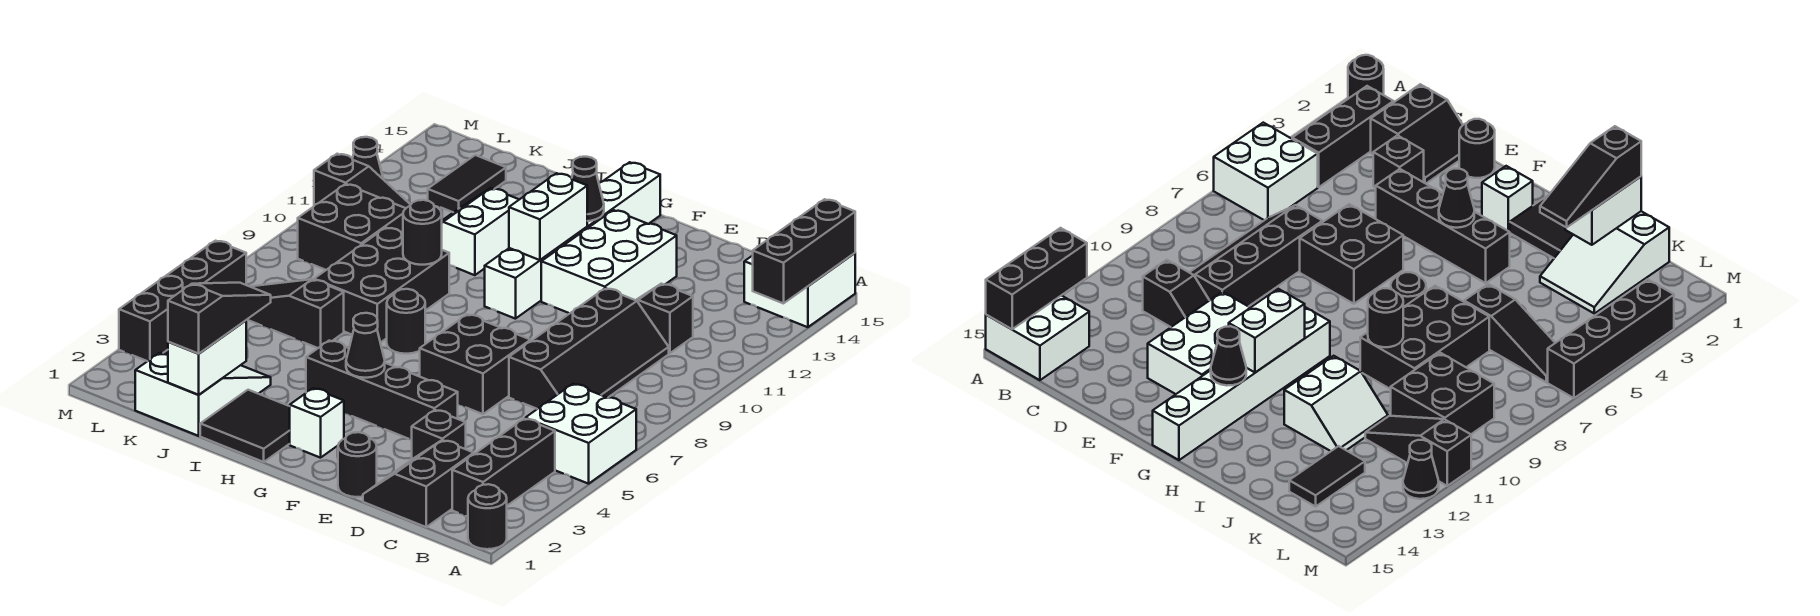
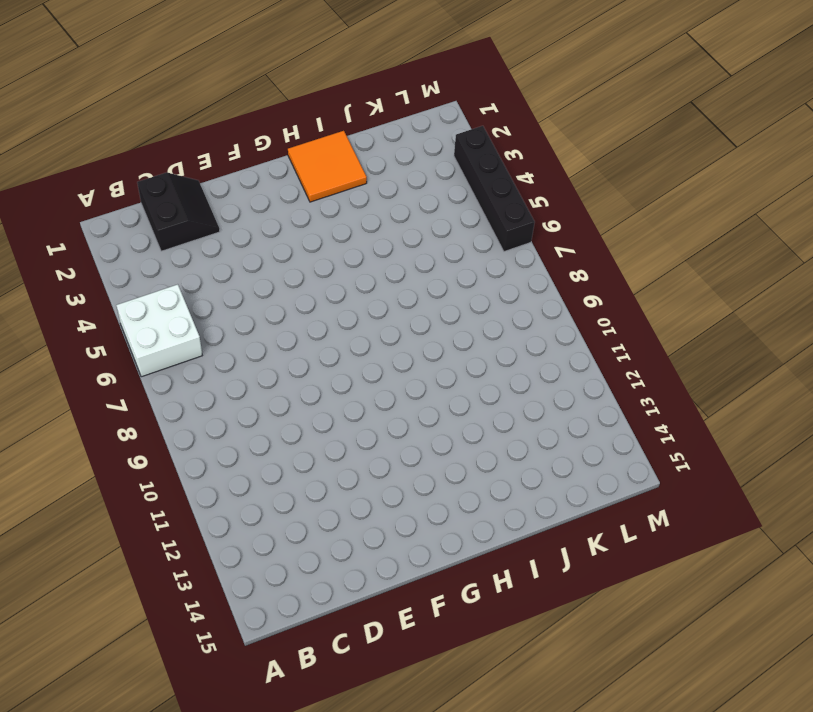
orange tile H1:I2 level 1 -> black tile H1:I2 level 1
none -> black round brick A1 level 1
none -> white brick A14:B15 level 1
none -> black brick B2:B4 level 1
none -> black slope C7:D10 level 1 top D

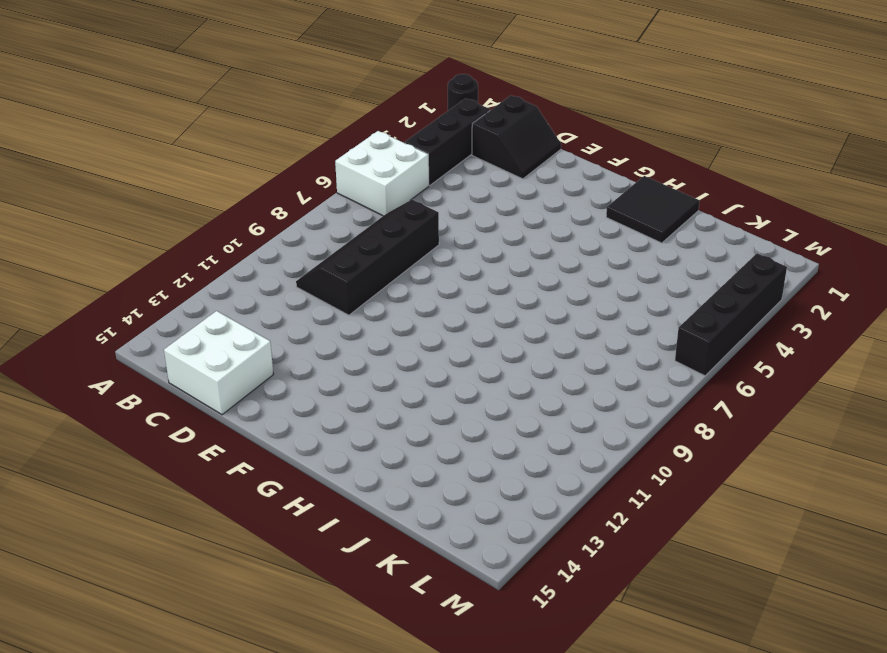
white brick C14:D15 level 1 -> white brick A14:B15 level 1
none -> black slope C11:D11 level 1 top C
none -> black brick D3 level 1
none -> black round brick E1 level 1
none -> black brick E4:H4 level 1

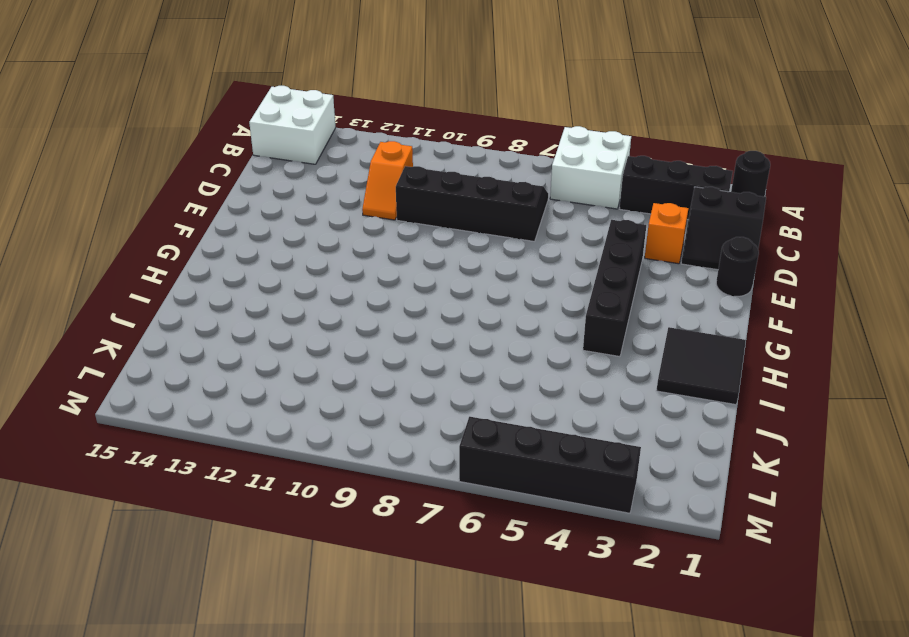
orange slope C11:D11 level 1 top C -> black slope C11:D11 level 1 top C
orange brick D3 level 1 -> black brick D3 level 1
none -> black brick E6:F7 level 1
none -> white brick E11:F13 level 1
none -> white brick G2 level 1
none -> white brick G10:G15 level 1

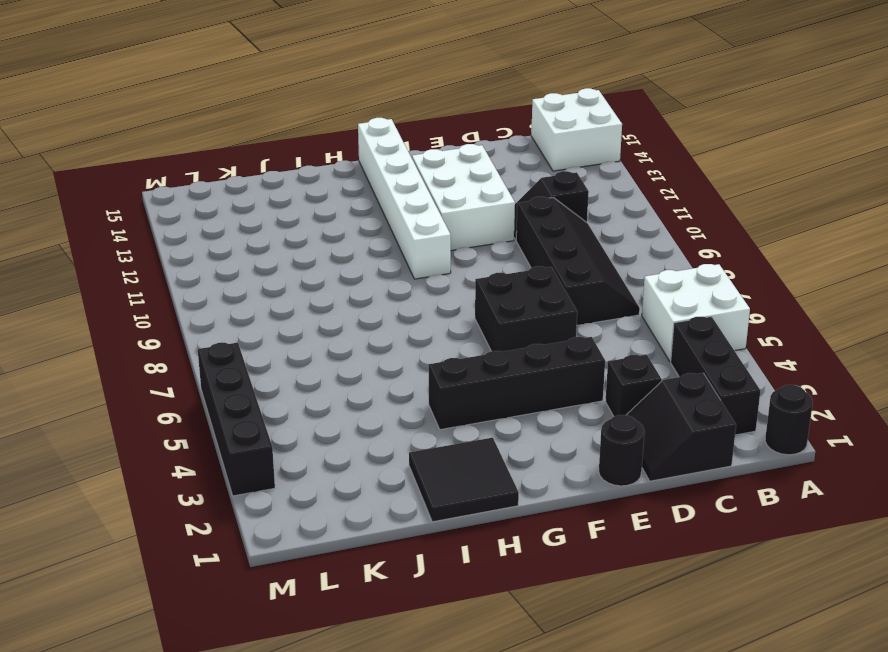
none -> white brick G2 level 1
none -> black round brick H7 level 1
none -> black brick I7:J9 level 1
none -> white slope I11:J12 level 1 top I

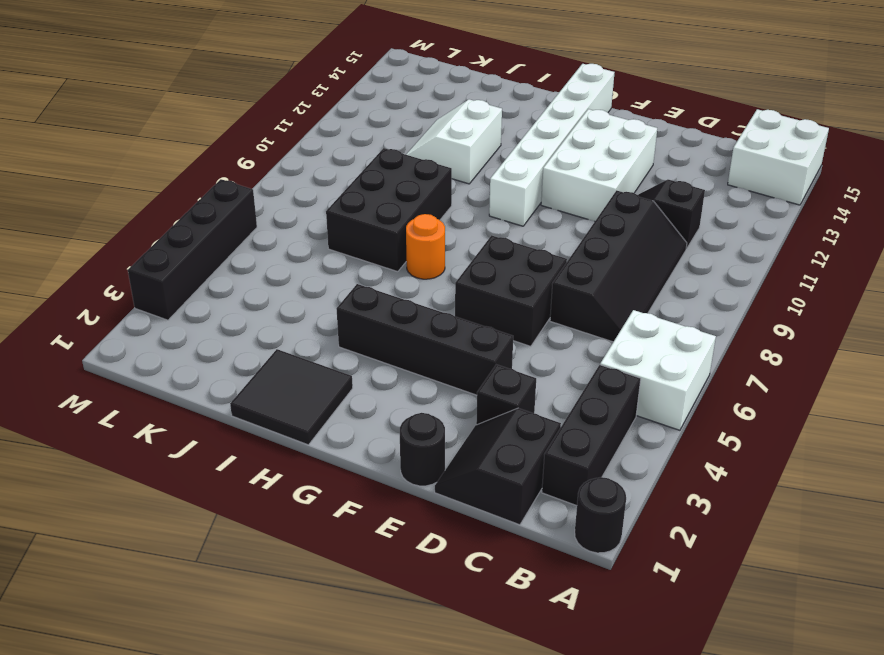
orange round brick H7 level 1 -> black round brick H7 level 1
none -> white brick G2 level 1
none -> white slope J1:K3 level 1 top 1
none -> black slope J6:L6 level 1 top J
none -> black brick K9:L10 level 1

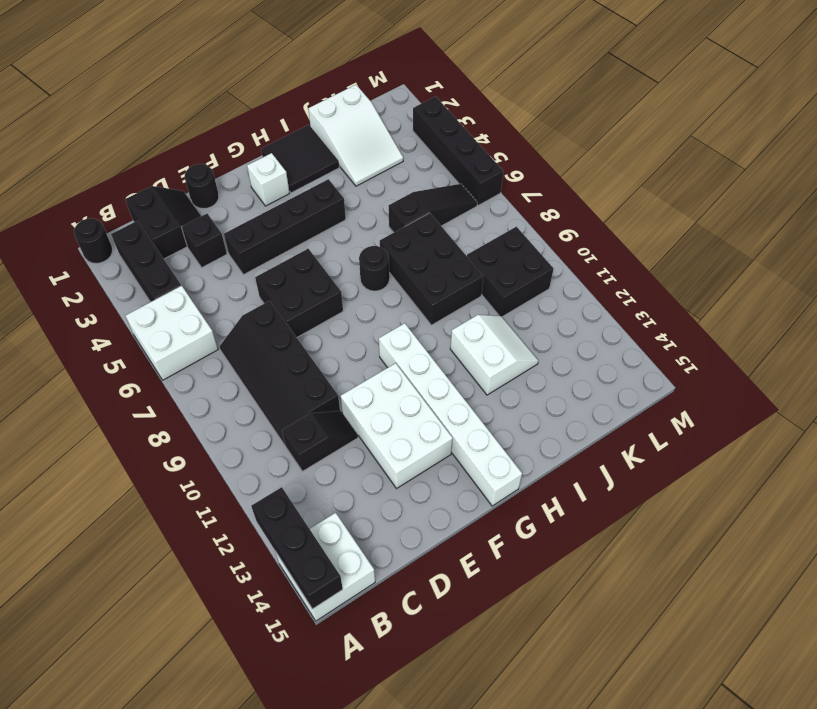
none -> black slope K11:M11 level 1 top M
none -> black tile K13:K14 level 1
none -> black cone M12 level 1
none -> black cone G4 level 2

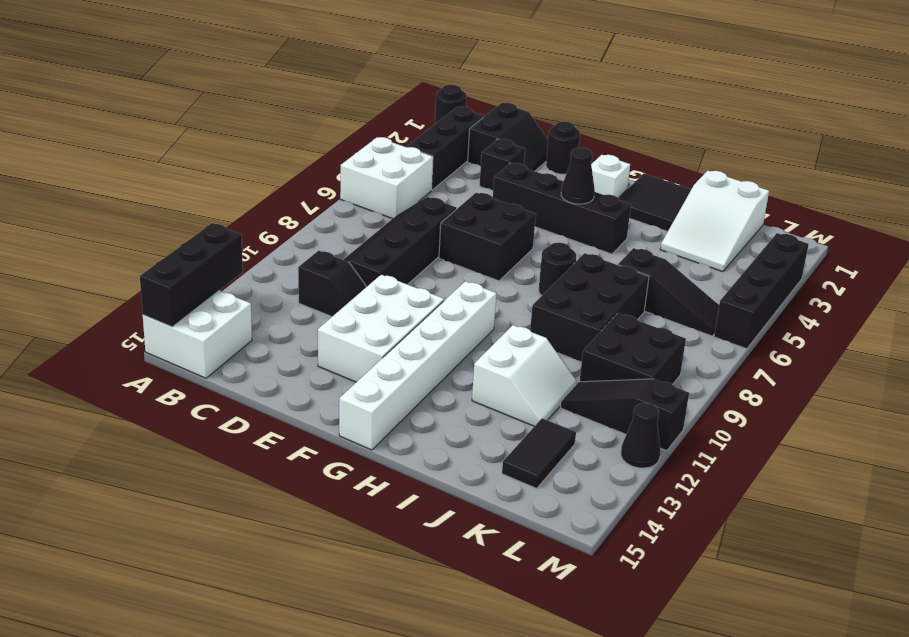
none -> white brick G11:G12 level 2
none -> black cone G13 level 2
none -> black round brick I9 level 2
none -> white brick J1:J2 level 2

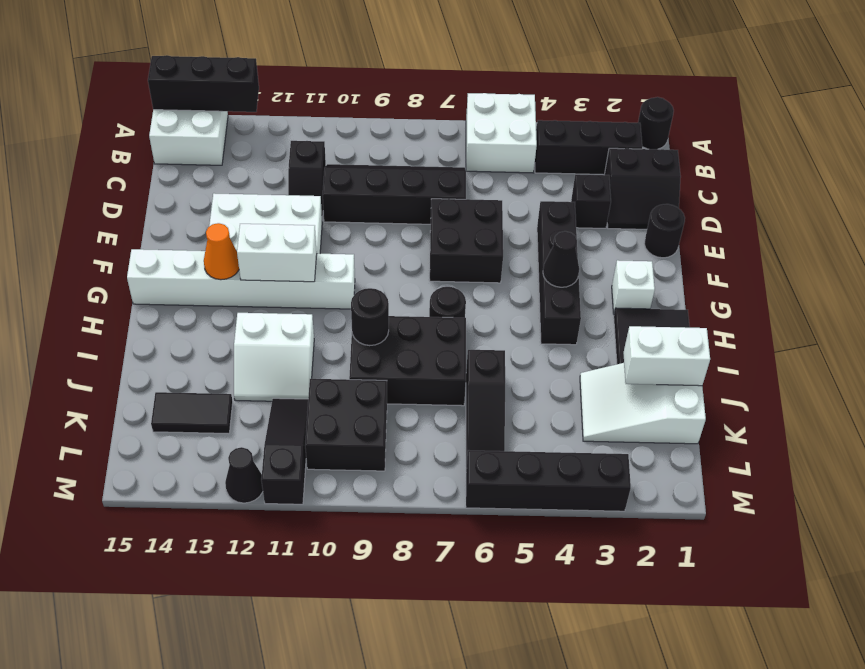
orange cone G13 level 2 -> black cone G13 level 2
none -> black slope J1:J3 level 3 top 1

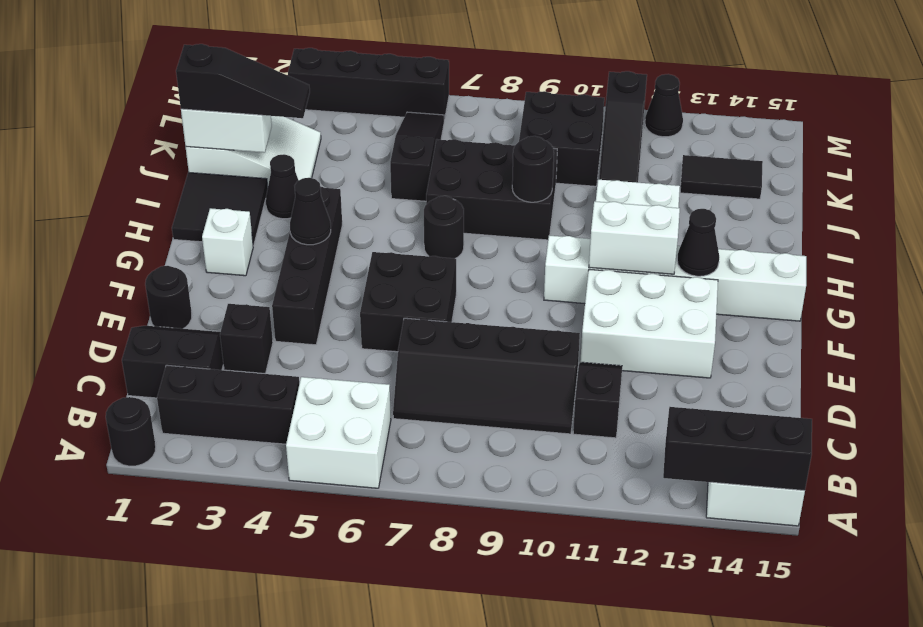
black cone I3 level 1 -> none

